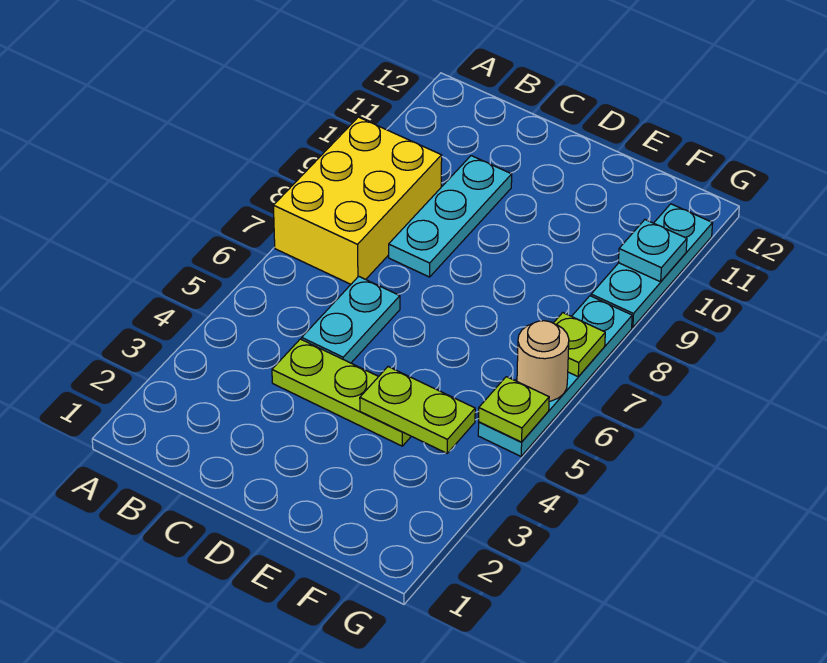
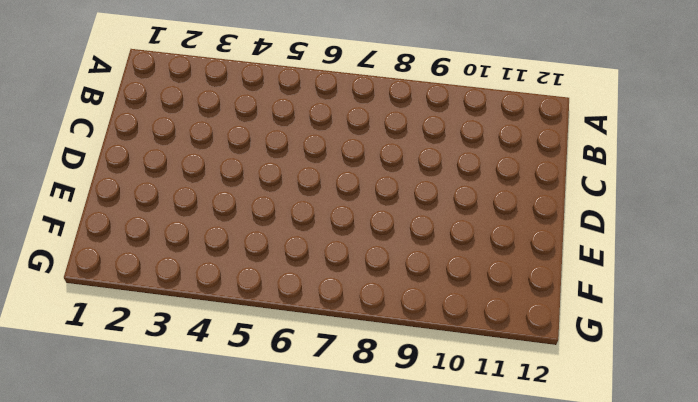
none -> yellow brick A7:B9 level 1
none -> lime plate C4:E4 level 1

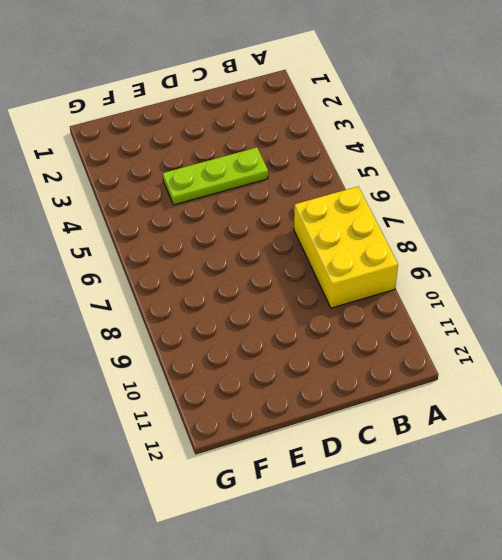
none -> cyan plate C5:C6 level 1
none -> cyan plate C8:C10 level 1

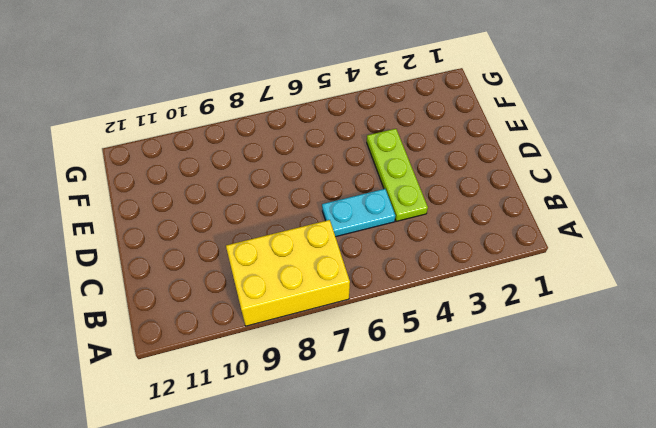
none -> cyan plate C8:C10 level 1
none -> cyan plate G5:G8 level 1

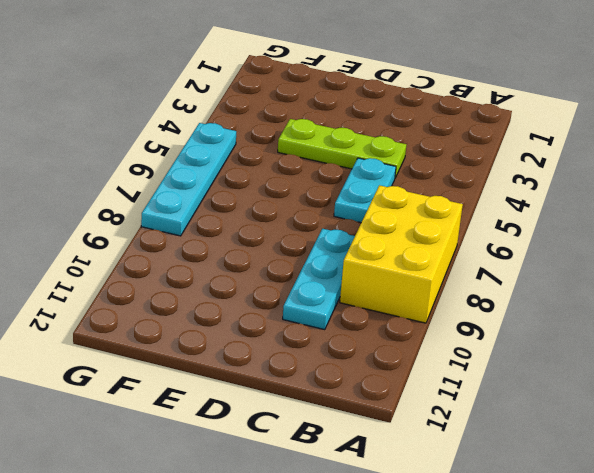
none -> cyan plate G9:G11 level 1
none -> lime plate E4:F4 level 2

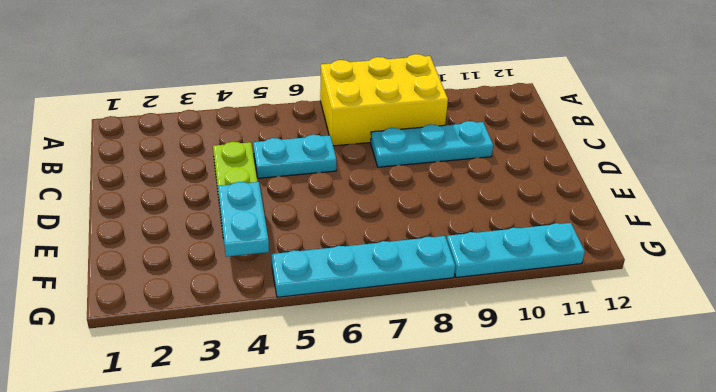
cyan plate E4:F4 level 2 -> lime plate E4:F4 level 2
none -> lime plate G5 level 2
none -> tan round brick G6 level 2

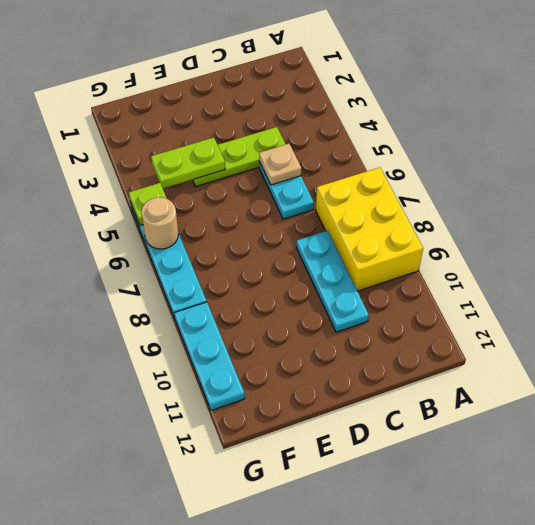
tan plate C5 level 2 -> none
none -> lime plate G7 level 2
none -> cyan plate G10 level 2

